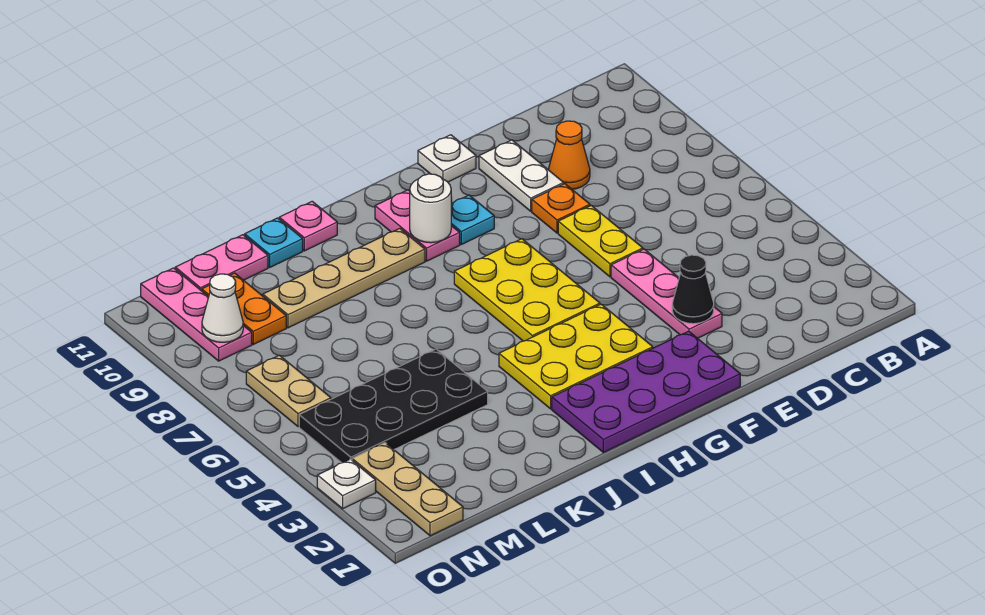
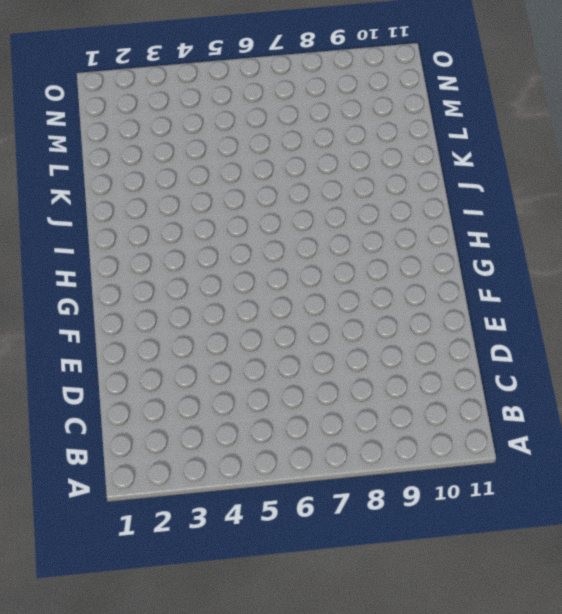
none -> orange cone D9 level 1
none -> pink plate E3:E5 level 1
none -> yellow plate E6:E7 level 1

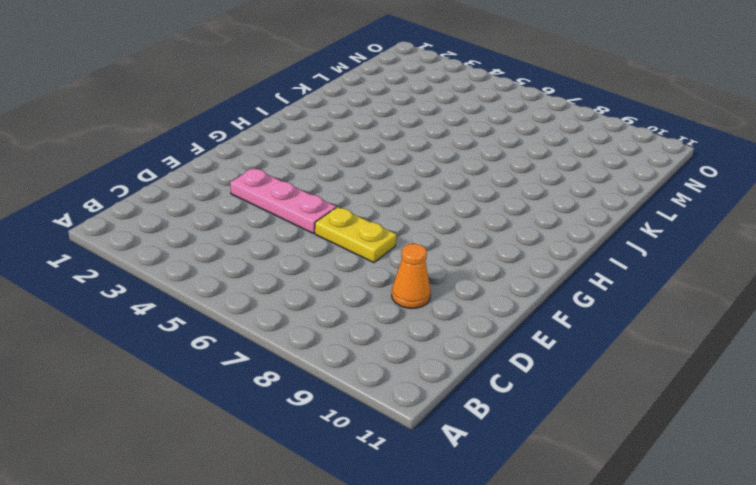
none -> orange plate E8 level 1
none -> white plate E9:E10 level 1
none -> purple plate F1:I2 level 1

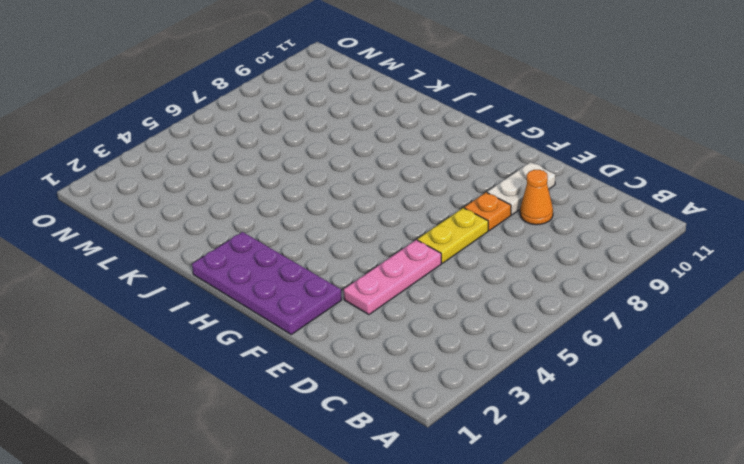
none -> white plate F11 level 1
none -> yellow plate G3:I4 level 1
none -> yellow plate G5:H7 level 1

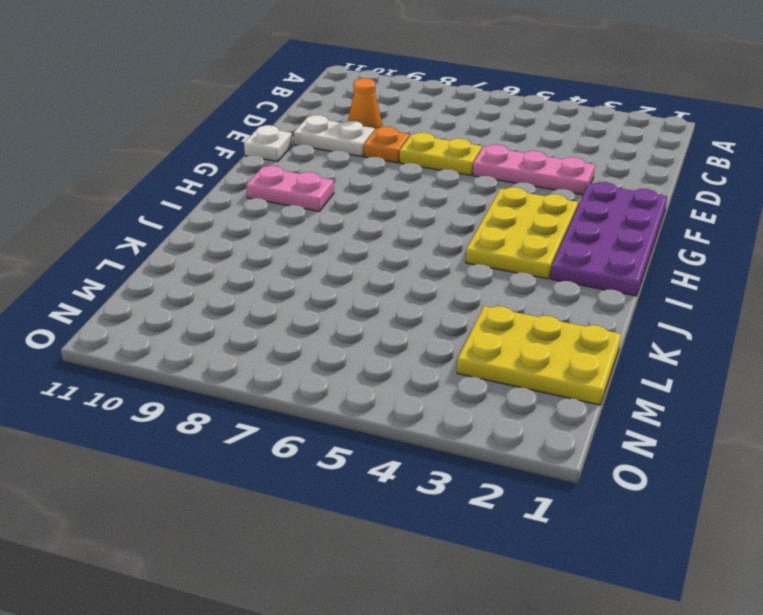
yellow plate L1:M3 level 1 -> yellow plate G5:H7 level 1
none -> cyan plate G9 level 1
none -> tan plate I9:L9 level 1
none -> pink plate J11 level 1

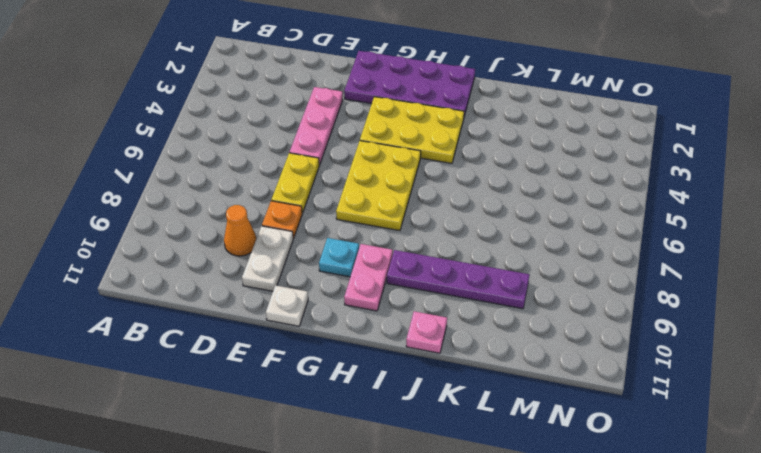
purple plate I9:L9 level 1 -> tan plate I9:L9 level 1
none -> black plate K4:N5 level 1
none -> cyan plate K11 level 1
none -> pink plate L11:M11 level 1

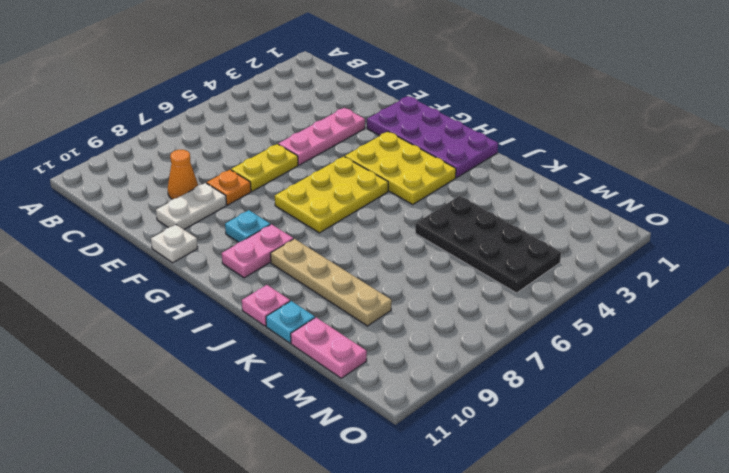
none -> orange plate M9:M10 level 1
none -> tan plate N1:N3 level 1
none -> tan plate N6:N7 level 1

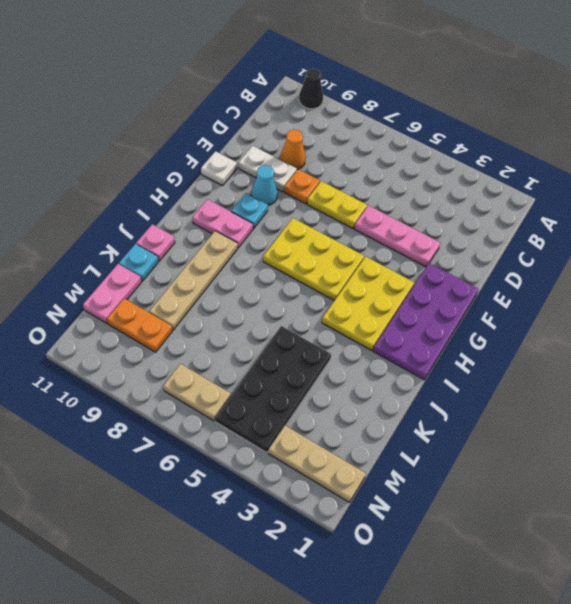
black cone A10 level 1 -> black cone E3 level 2
cyan cone F9 level 1 -> none
none -> pink plate N9:N11 level 1
none -> white plate O3 level 1
none -> white round brick H9 level 2

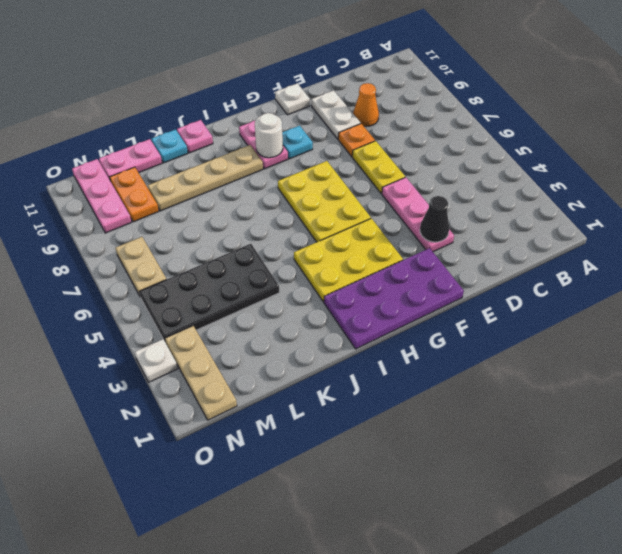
none -> white cone N9 level 2

